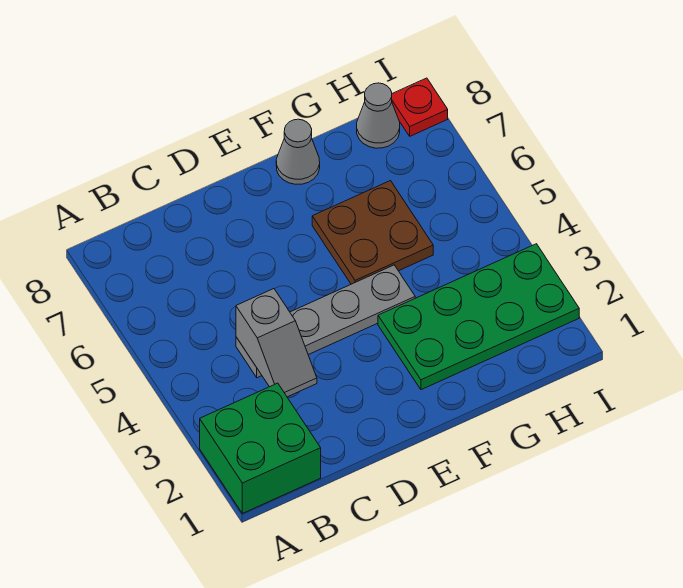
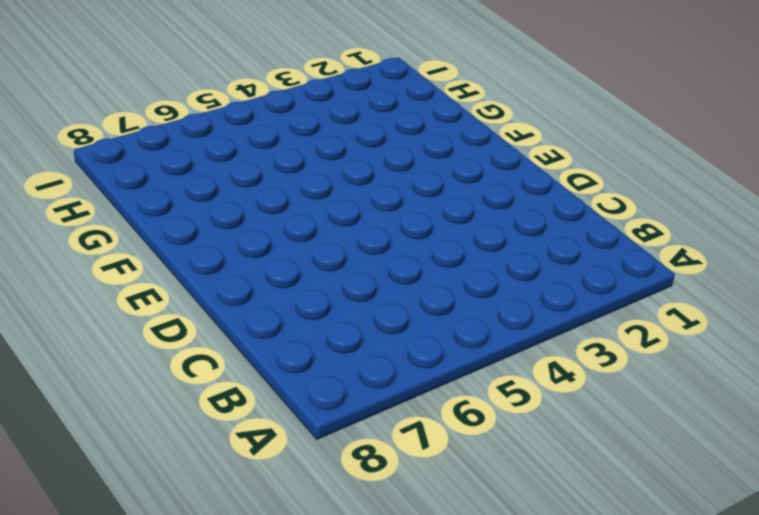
none -> green brick A1:B2 level 1
none -> grey plate C4:F4 level 1

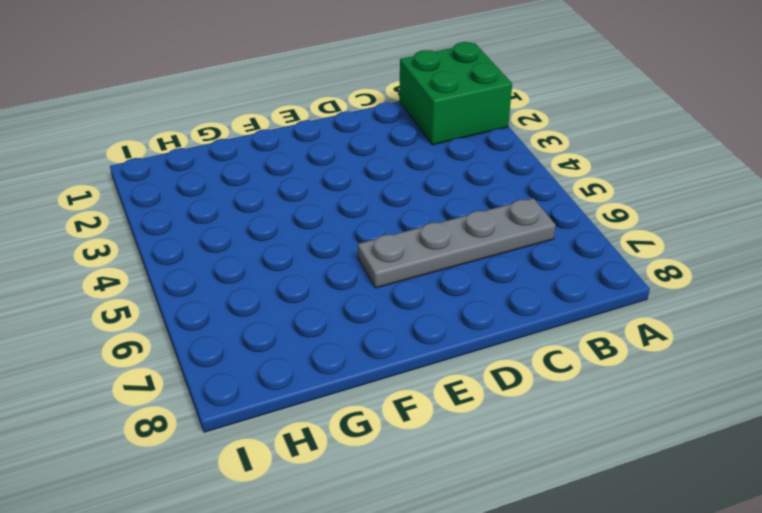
grey plate B6:E6 level 1 -> grey plate C4:F4 level 1
none -> green plate F2:I3 level 1
none -> brown plate F5:G6 level 1

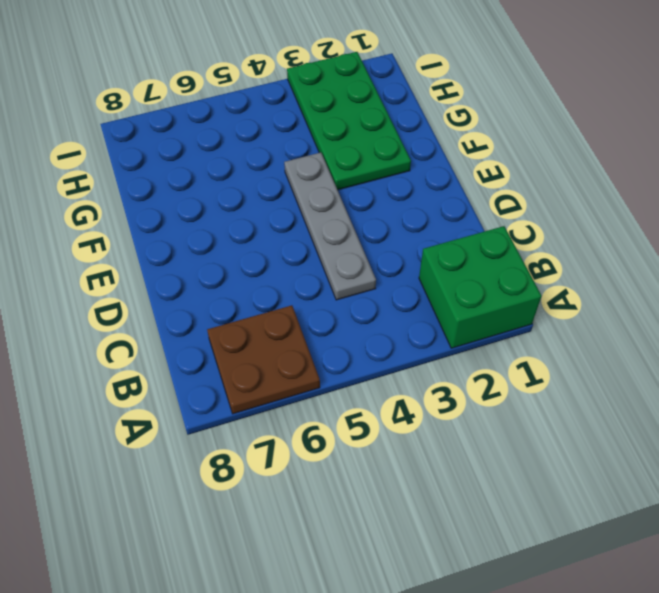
brown plate A6:B7 level 1 -> brown plate F5:G6 level 1
none -> grey cone F8 level 1
none -> grey cone H8 level 1

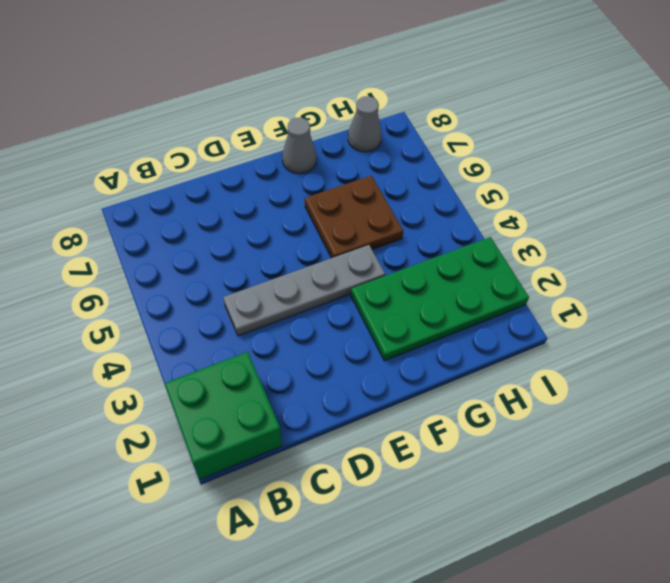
none -> red plate I8 level 1
none -> grey slope C3:C4 level 2 top 4

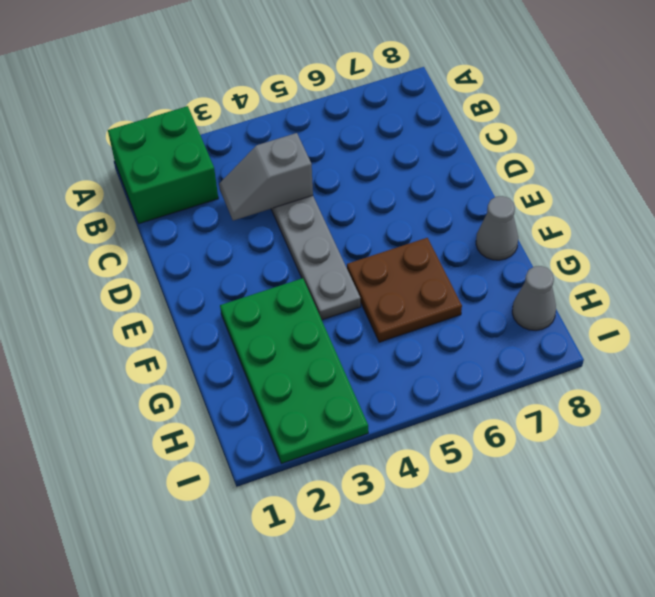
none -> red plate I8 level 1

